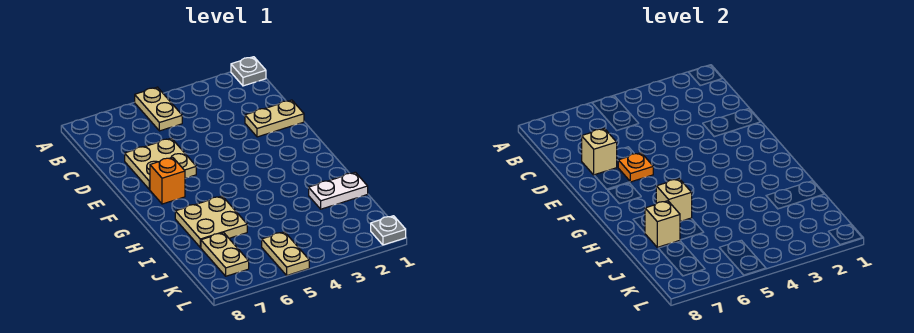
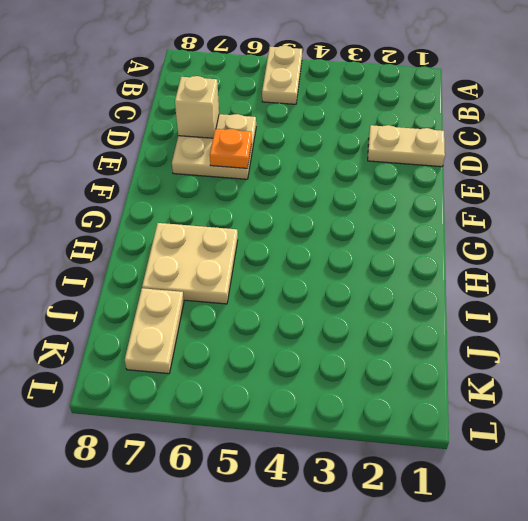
none -> grey plate A1 level 1
none -> orange brick F7 level 1
none -> white plate I1:I2 level 1

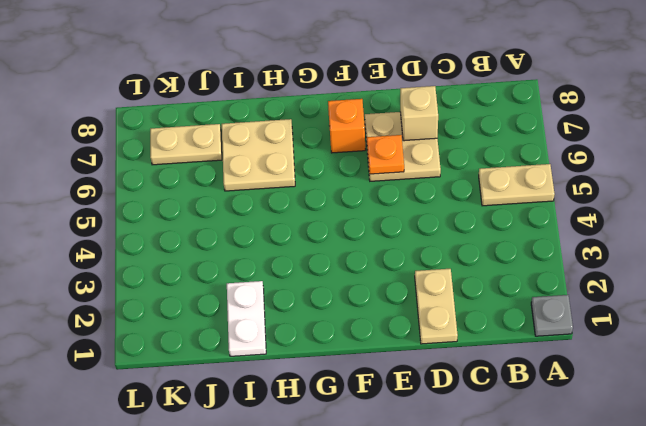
none -> tan plate K5:L5 level 1
none -> grey plate L1 level 1
none -> tan brick H6 level 2

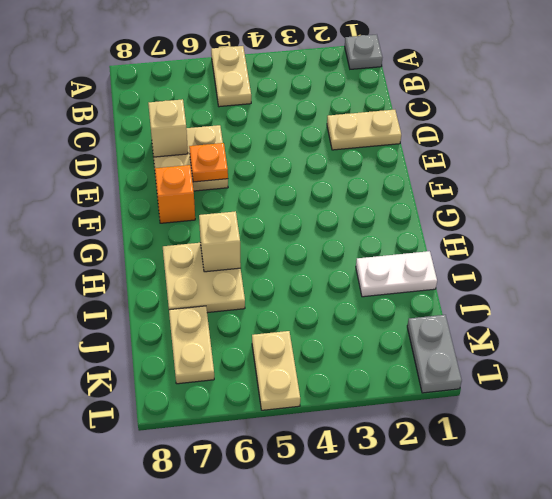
grey plate K1:L1 level 1 -> grey plate L1 level 1
none -> tan brick I7 level 2

